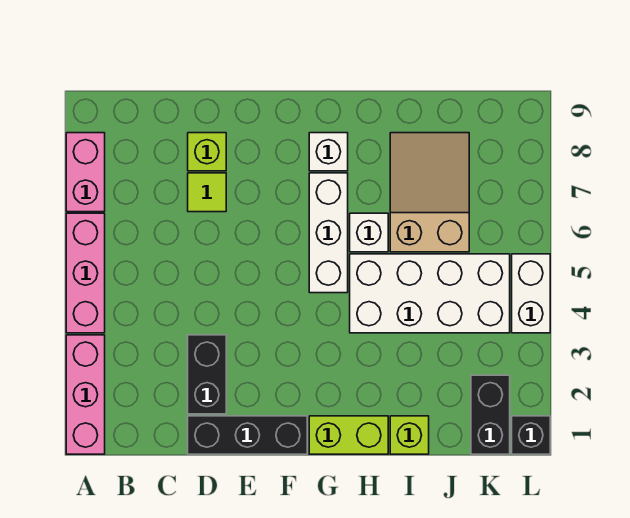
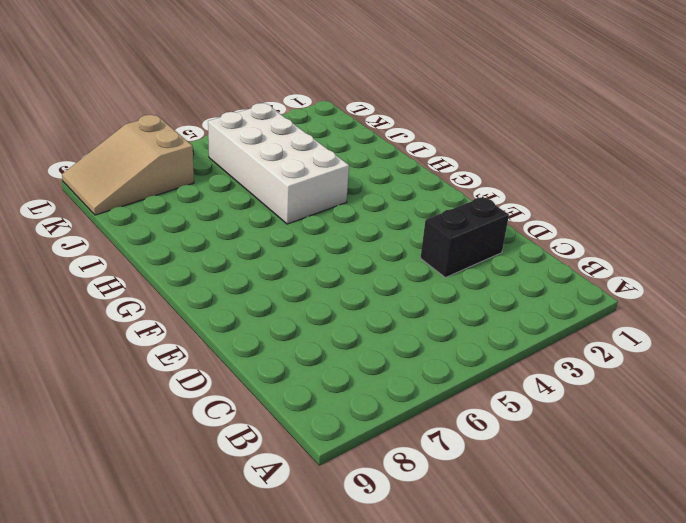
tan slope K7:L9 level 1 top 7 -> tan slope I6:J8 level 1 top 6
none -> pink brick A1:A3 level 1
none -> pink brick A4:A6 level 1
none -> pink brick A7:A8 level 1

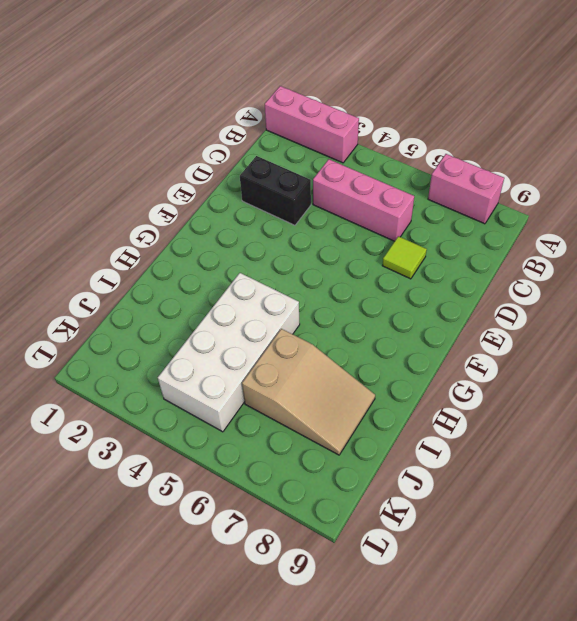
pink brick C4:C6 level 1 -> pink brick A4:A6 level 1
none -> black brick D1:F1 level 1
none -> lime brick D8 level 1
none -> lime brick G1:H1 level 1

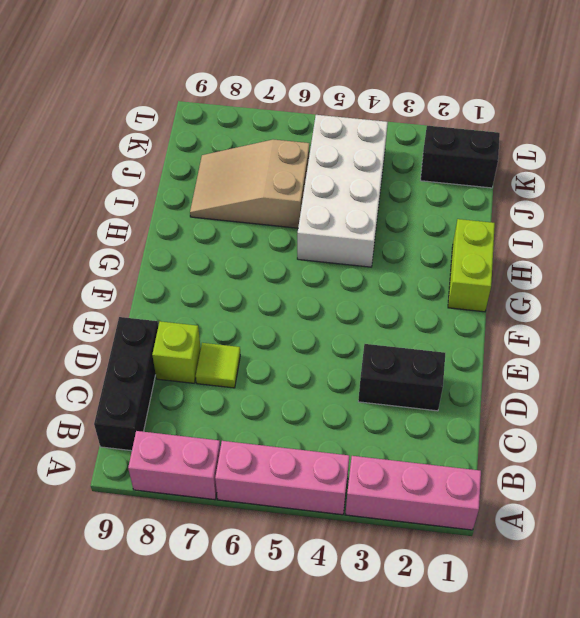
black brick B9:D9 level 1 -> black brick D1:F1 level 1
none -> white brick G5:G7 level 1
none -> white brick G8 level 1
none -> white brick H6 level 1

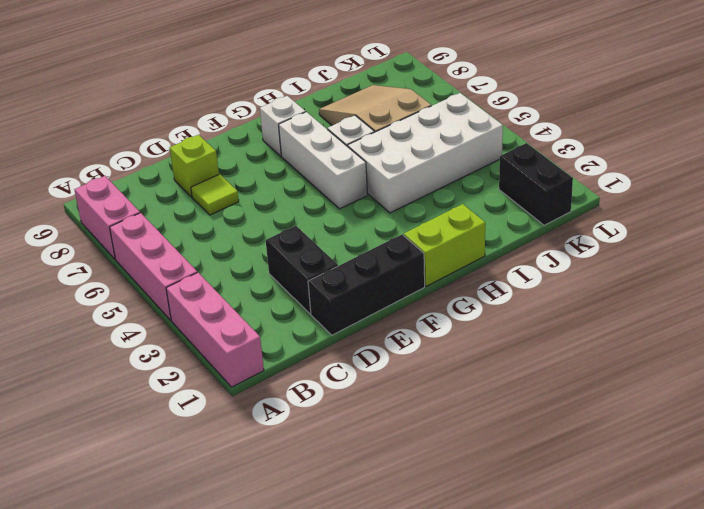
none -> lime brick I1 level 1
none -> black brick L1 level 1
none -> white brick L4:L5 level 1

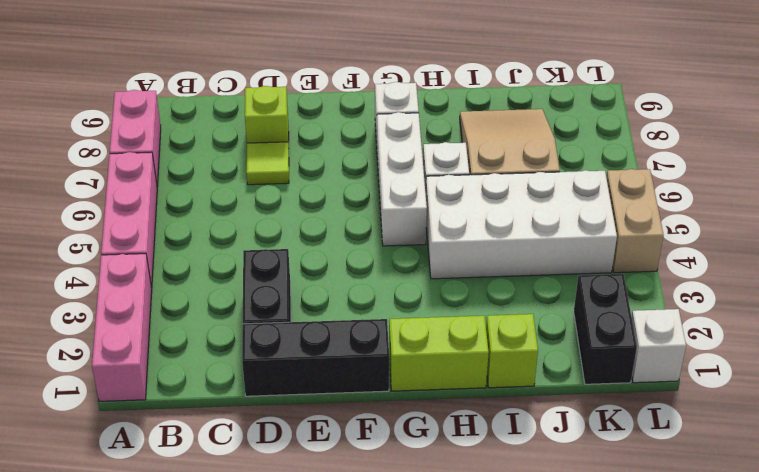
white brick L1 level 1 -> black brick L1 level 1
tan brick L4:L5 level 1 -> white brick L4:L5 level 1

